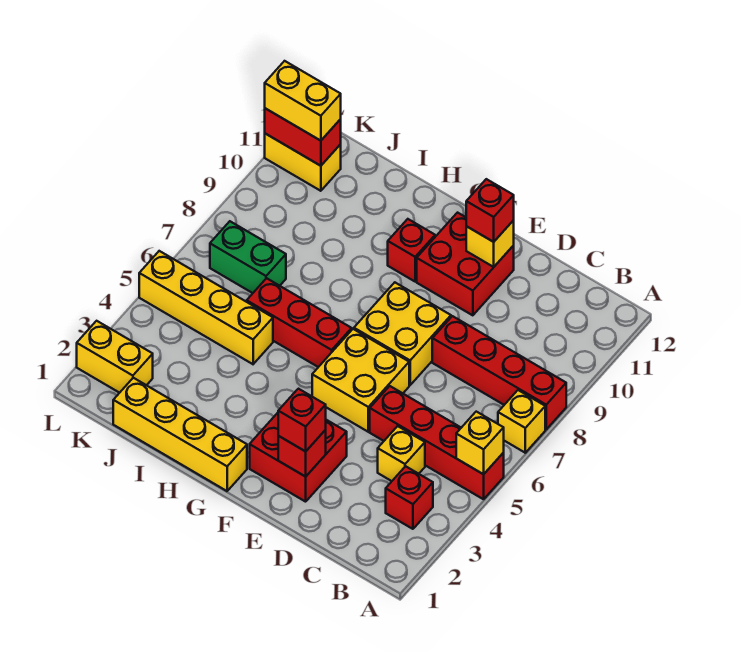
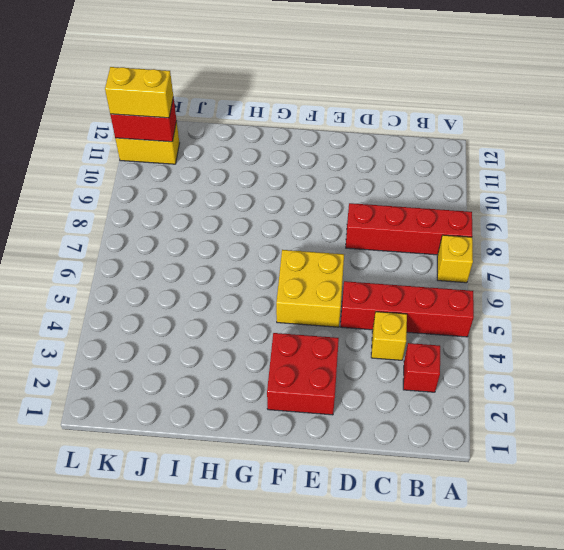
none -> yellow brick E7:F8 level 1
none -> red brick E10:F11 level 1
none -> yellow brick G1:J1 level 1

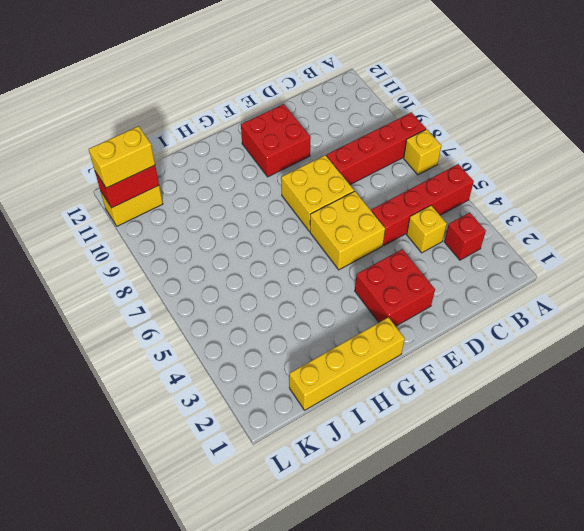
none -> red brick G6:I6 level 1
none -> red brick G10 level 1
none -> yellow brick I5:L5 level 1

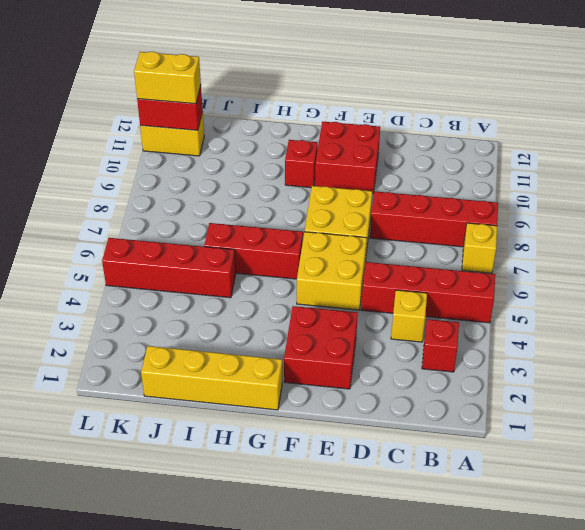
red brick I5:L5 level 1 -> yellow brick I5:L5 level 1
none -> green brick J7:K7 level 1
none -> yellow brick K2:L2 level 1
none -> yellow brick A5 level 2

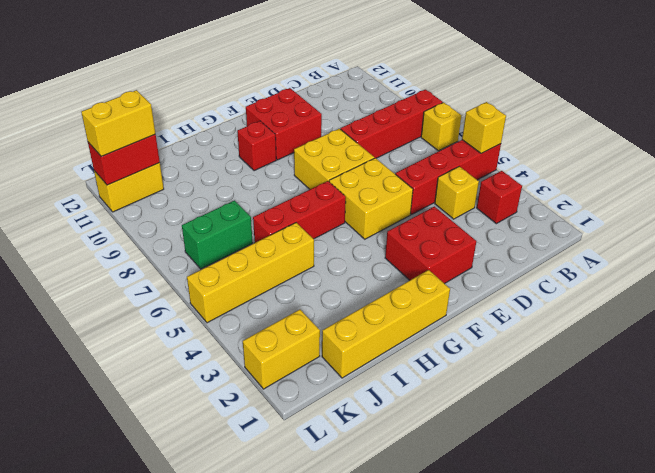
none -> red brick E2 level 2
none -> yellow brick E11 level 2
none -> red brick E2 level 3

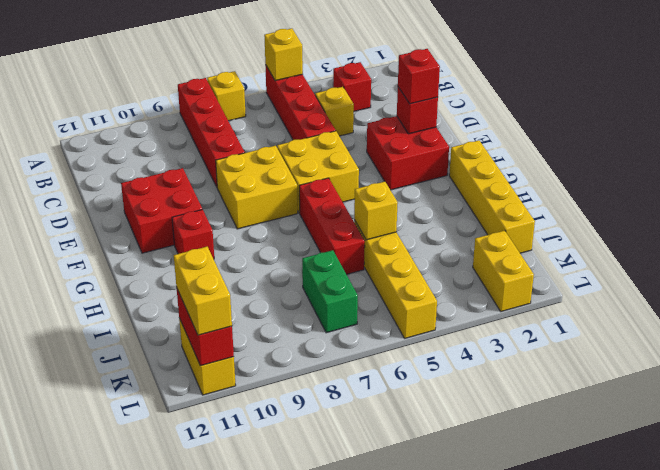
yellow brick I5 level 2 -> yellow brick E11 level 2
none -> red brick E11 level 3

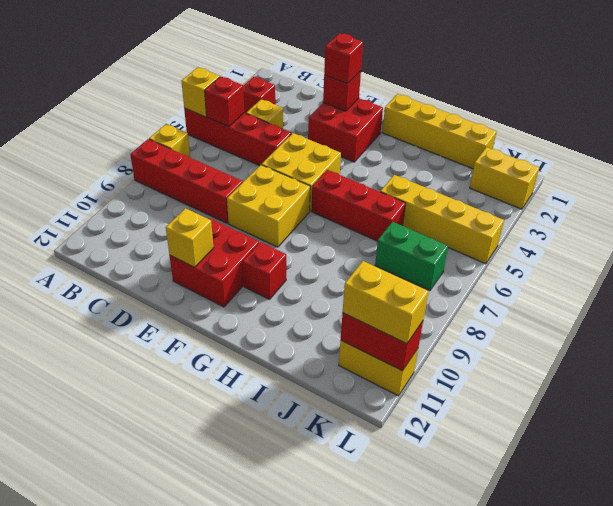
red brick B5 level 2 -> red brick E11 level 3

